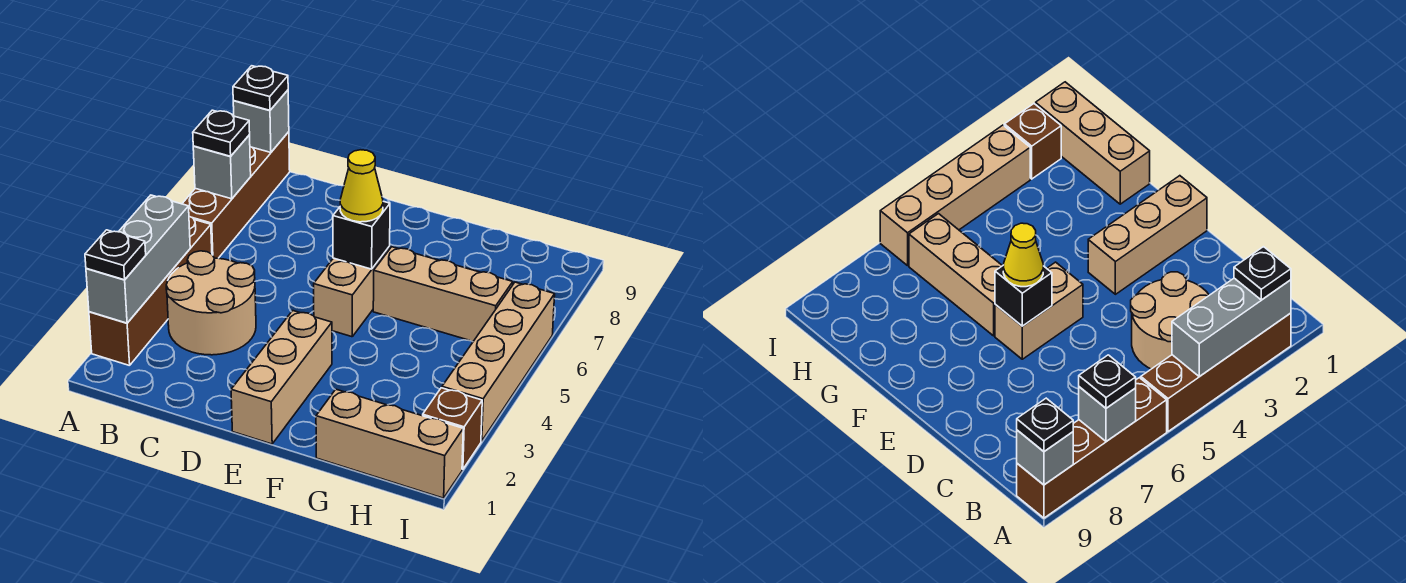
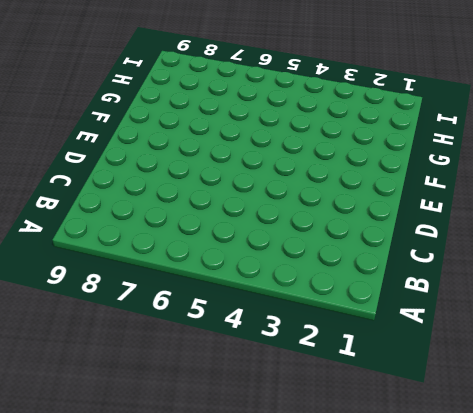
none -> brown brick A2:A5 level 1
none -> brown brick A6:A9 level 1
none -> tan round brick B3:C4 level 1

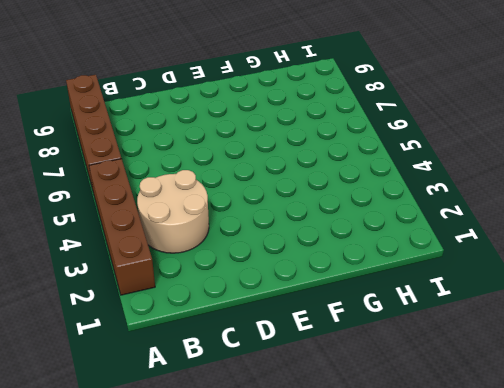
none -> tan brick E1:E3 level 1
none -> tan brick E5:E6 level 1
none -> tan brick F6:H6 level 1

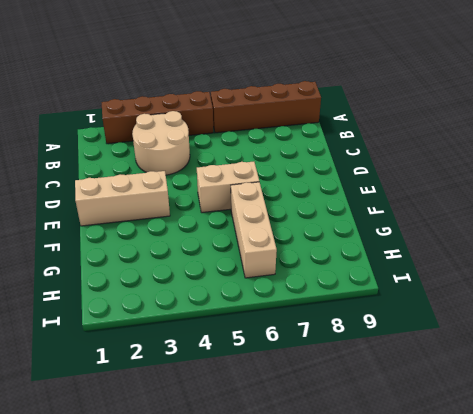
none -> tan brick G1:I1 level 1
none -> brown brick I2 level 1
none -> tan brick I3:I6 level 1

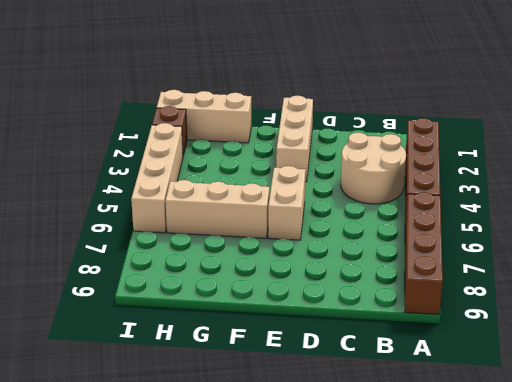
none -> grey brick A2:A4 level 2
none -> grey brick A7 level 2
none -> grey brick A9 level 2

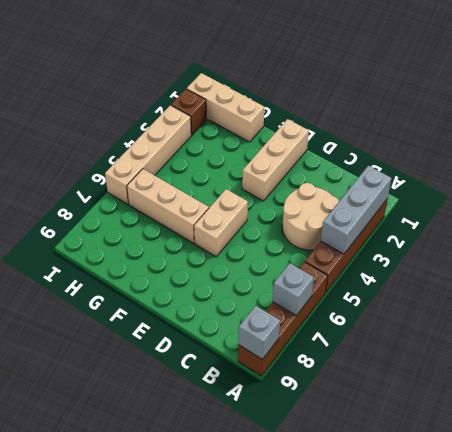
none -> black brick E6 level 2
none -> black plate A2 level 3
none -> black plate A7 level 3

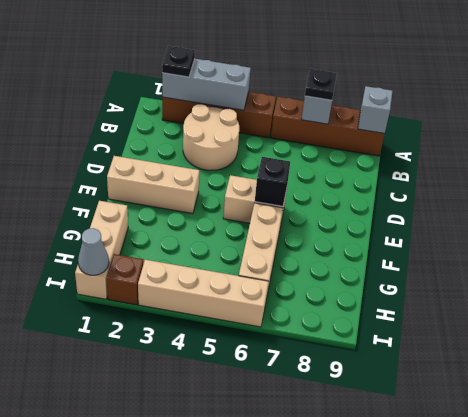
grey cone I1 level 2 -> none
none -> black plate A9 level 3
none -> yellow cone E6 level 3

